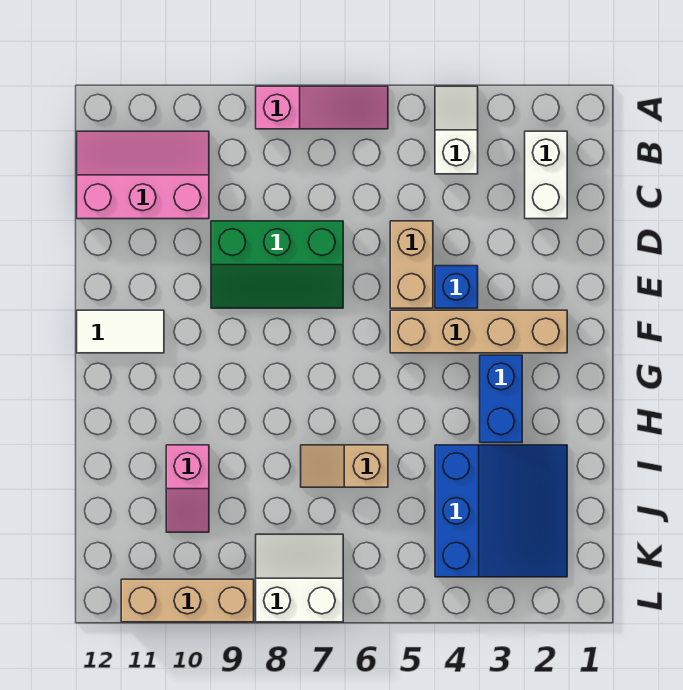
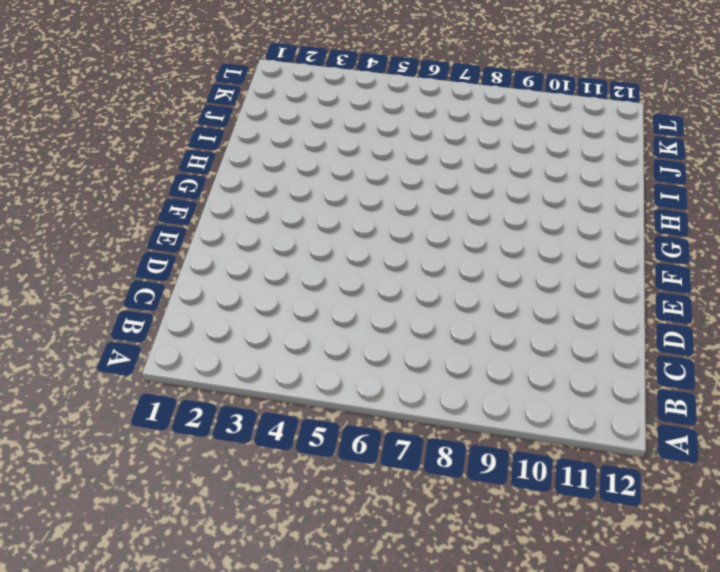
none -> white slope A4:B4 level 1 top B
none -> pink slope A6:A8 level 1 top 8
none -> white brick B2:C2 level 1

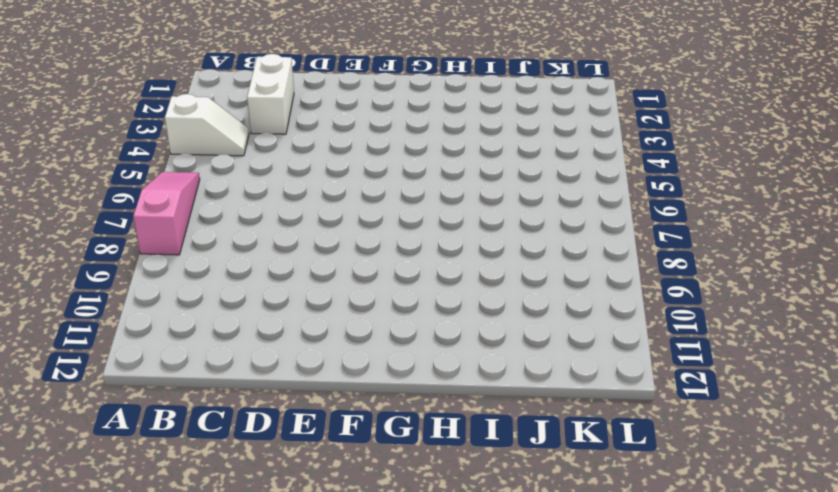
white slope A4:B4 level 1 top A -> white slope A4:B4 level 1 top B
white brick C2:C3 level 1 -> white brick B2:C2 level 1
none -> pink slope B10:C12 level 1 top C
none -> tan brick D5:E5 level 1
none -> green slope D7:E9 level 1 top D

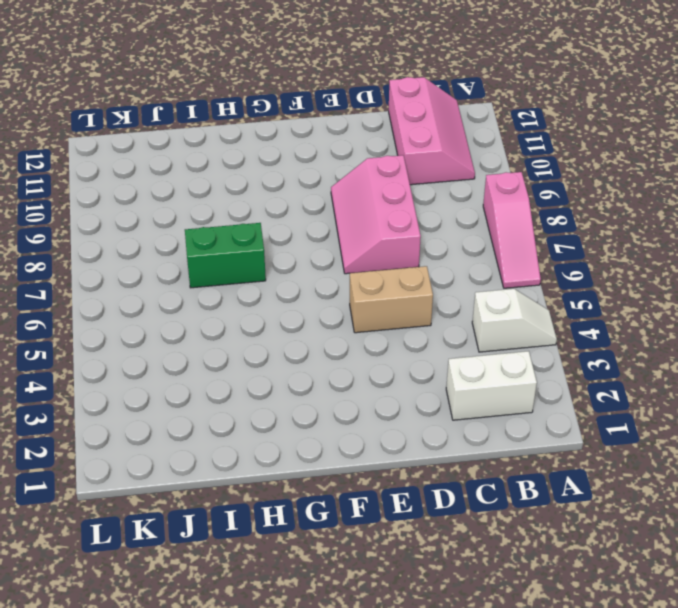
pink slope D7:E9 level 1 top D -> green slope D7:E9 level 1 top D
green brick H7:I7 level 1 -> tan slope I6:I7 level 1 top 6
none -> blue brick E4 level 1
none -> tan brick F2:F5 level 1
none -> white tile F11:F12 level 1

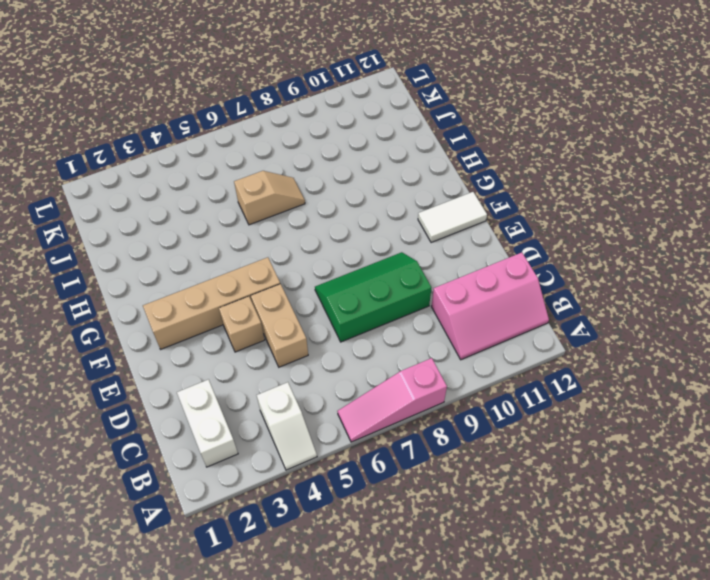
tan brick E4 level 1 -> blue brick E4 level 1
none -> blue brick G3:H3 level 1
none -> blue slope I2:K4 level 1 top 4
none -> pink slope I10:J10 level 1 top I

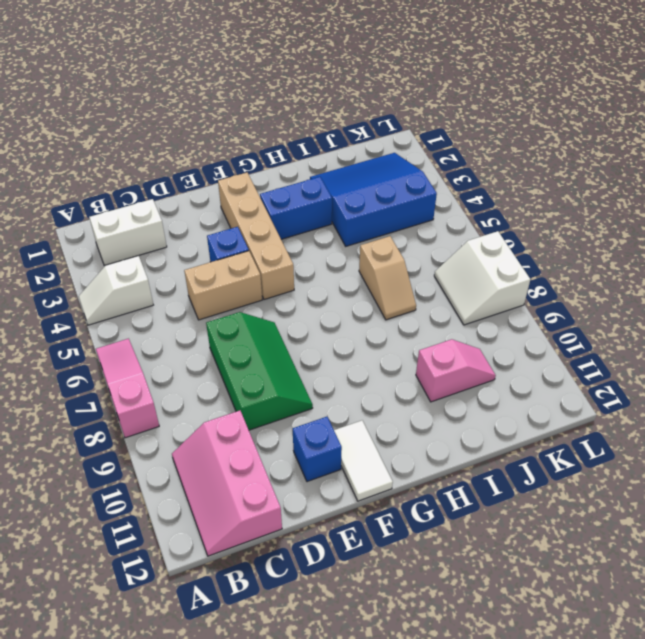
blue brick E11 level 1 -> none
none -> tan brick L9:L11 level 1

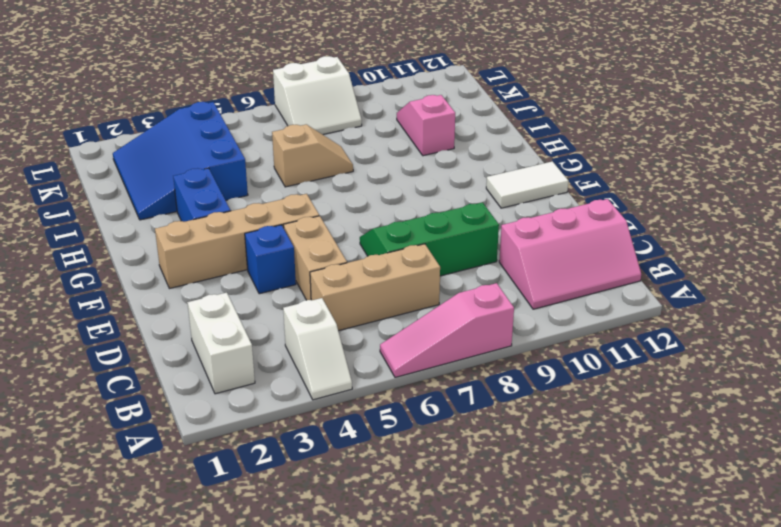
tan brick C5:C7 level 1 -> tan brick L9:L11 level 1

